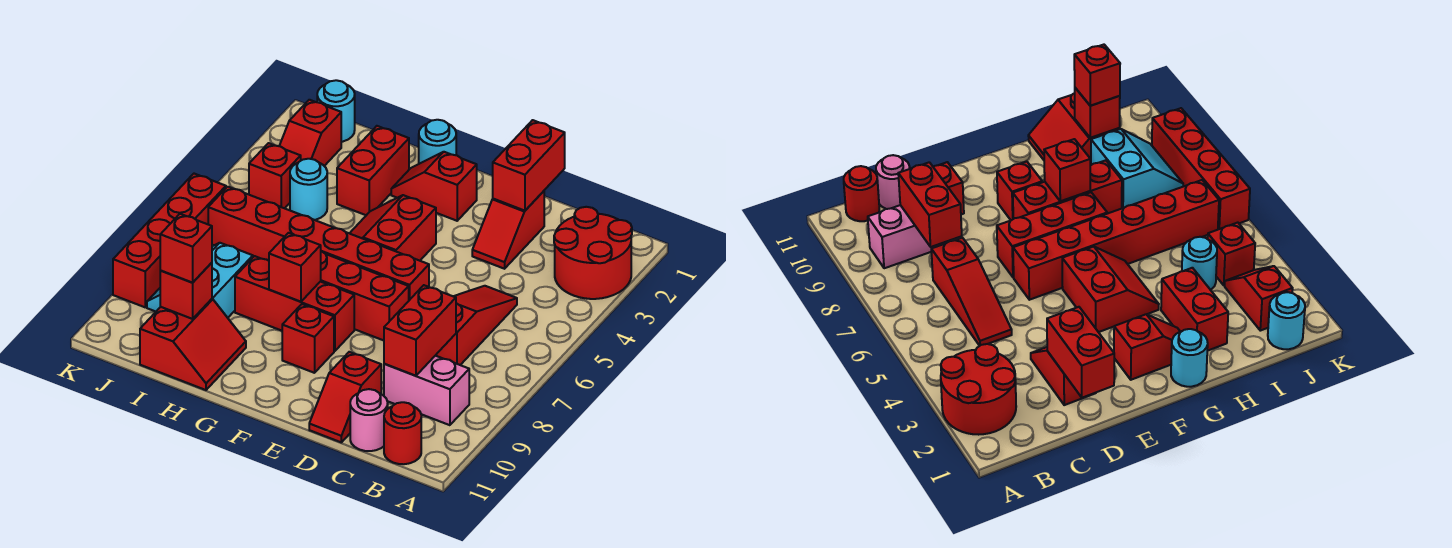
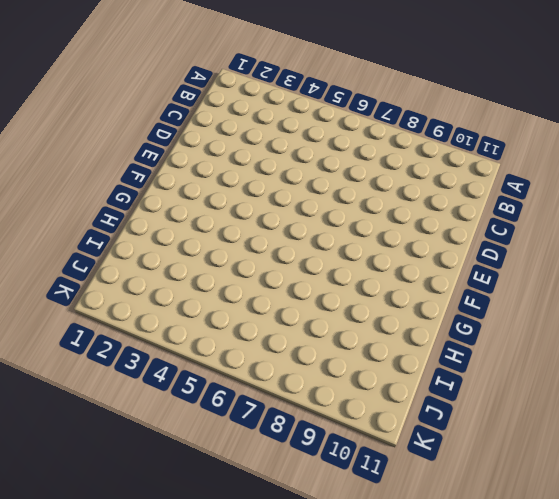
none -> red round brick A2:B3 level 1
none -> pink brick B9:C9 level 1
none -> red round brick B11 level 1

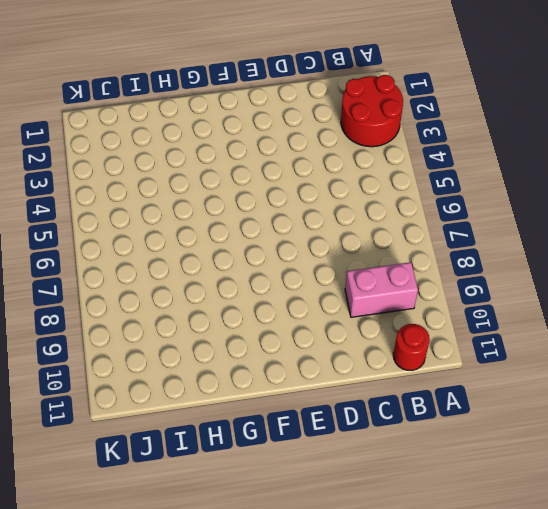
none -> red slope C5:C7 level 1 top 7
none -> pink round brick C11 level 1
none -> red slope D2:D3 level 1 top 2

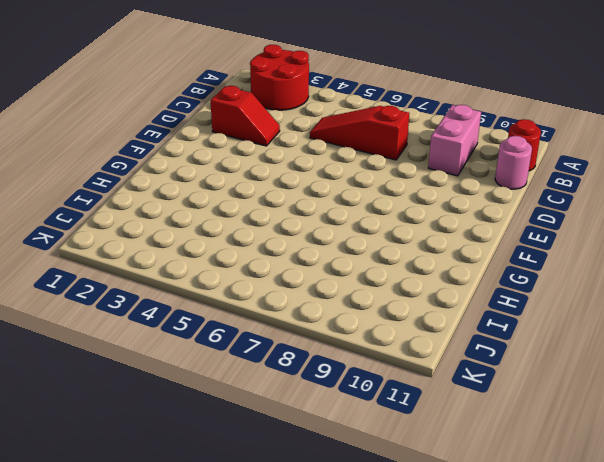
none -> red slope D10:D11 level 1 top 10
none -> red brick E6:J6 level 1
none -> red brick E7:G7 level 1

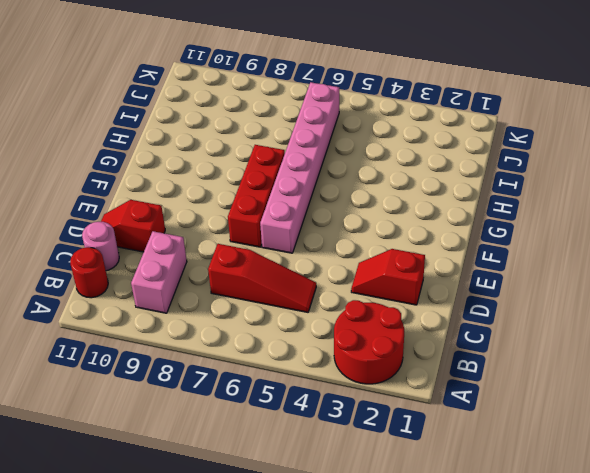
pink brick E6:J6 level 1 -> red brick E6:J6 level 1
none -> red slope F2:G2 level 1 top F
none -> red slope F4:G5 level 1 top F
none -> red brick F8:H8 level 1

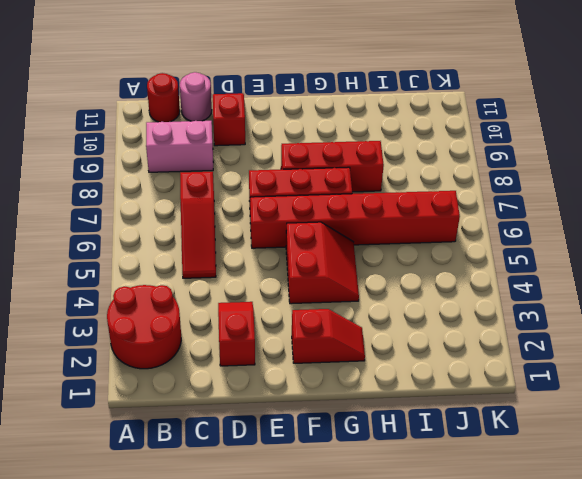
none -> red brick F9 level 1
none -> cyan round brick G1 level 1
none -> red brick H2:H3 level 1

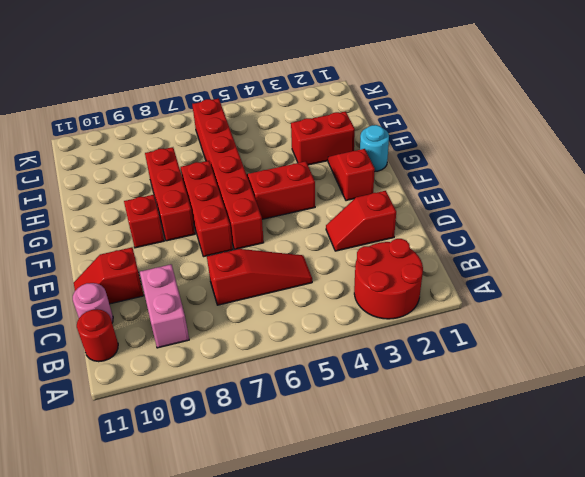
none -> red slope H10:I11 level 1 top I
none -> cyan round brick I4 level 1
none -> cyan slope I8:J9 level 1 top I

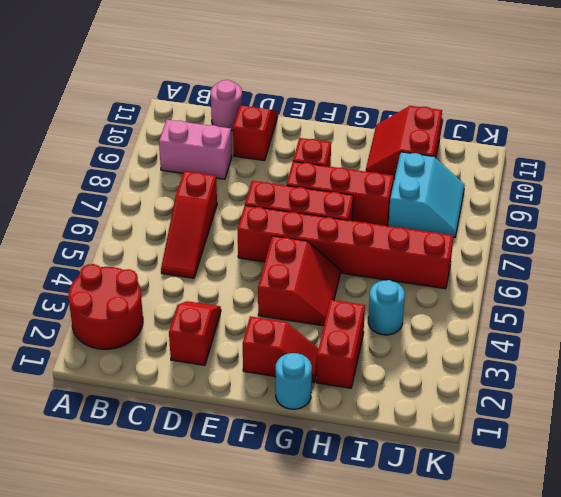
none -> red round brick B11 level 1
none -> cyan round brick J1 level 1
none -> red slope J2:J3 level 1 top 2

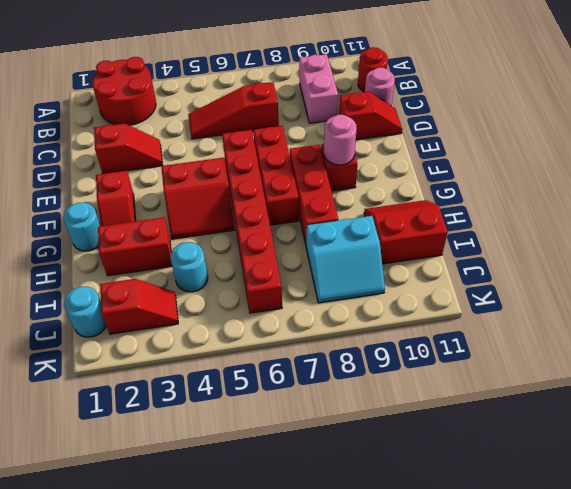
pink round brick F9 level 2 -> none
none -> red brick J4 level 1
none -> red brick K6:K9 level 1
none -> red brick C8:C9 level 2

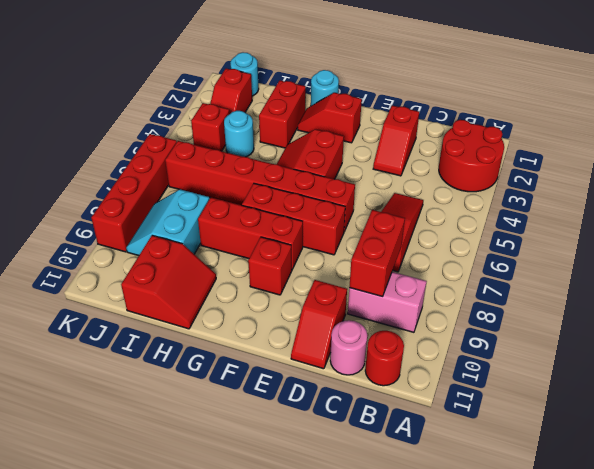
none -> red brick D1:D2 level 2
none -> red brick G8 level 2
none -> red brick I10 level 2

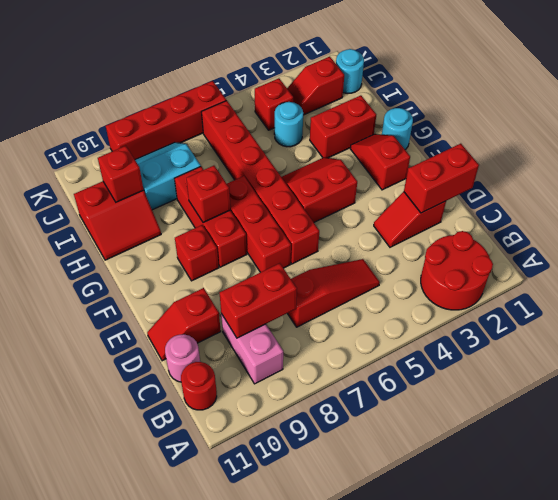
none -> red brick I10 level 3

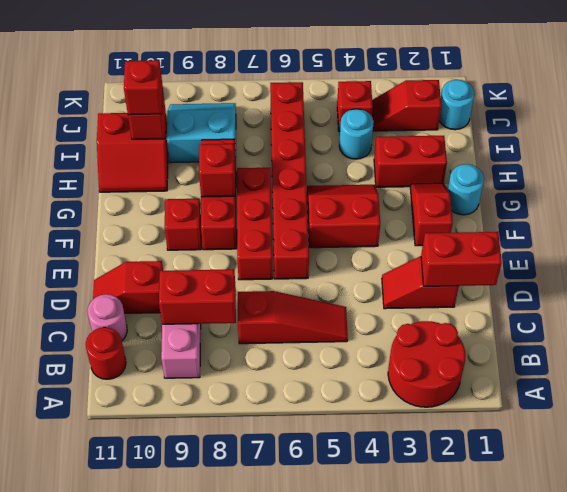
none -> red brick K6:K9 level 1

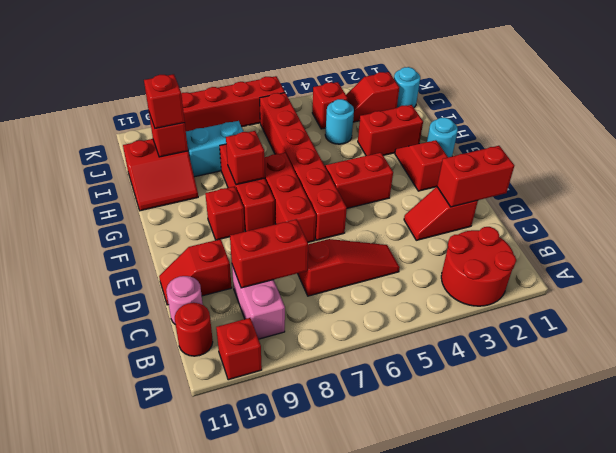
red brick A10 level 1 -> none

